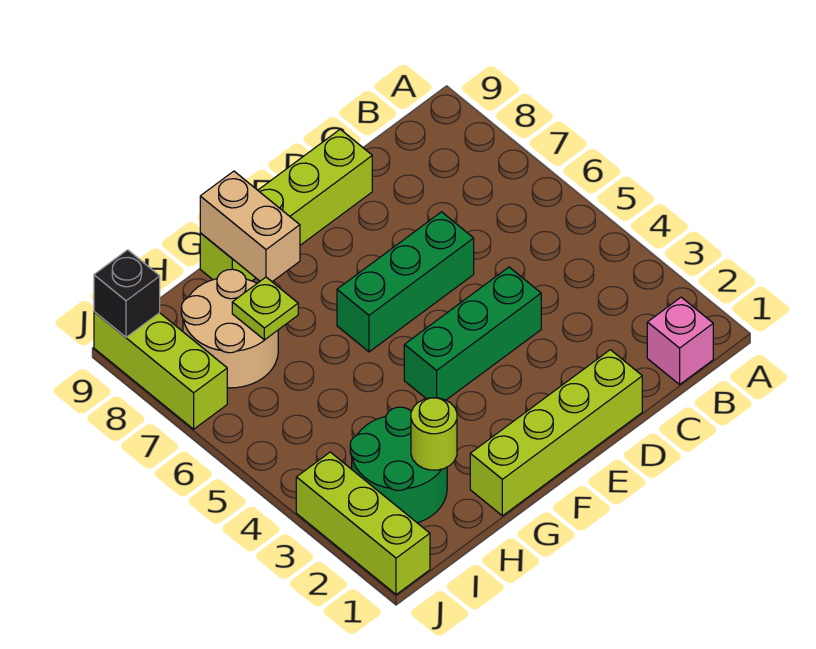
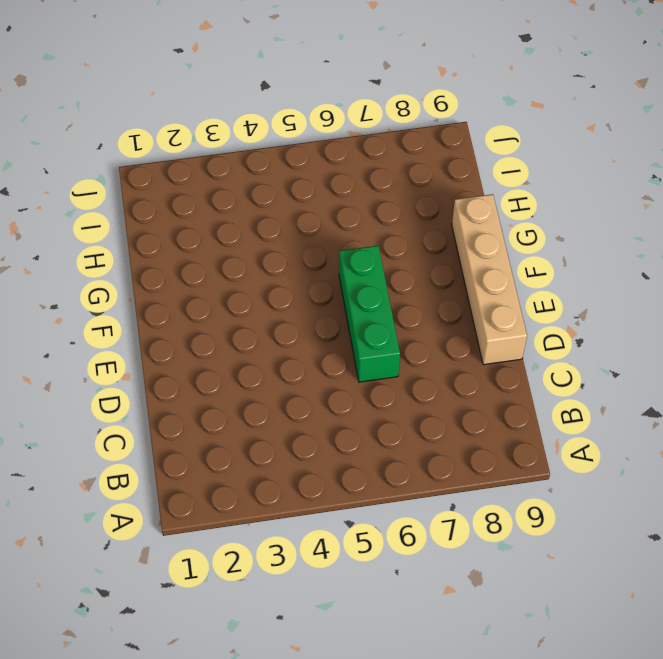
tan brick D9:G9 level 1 -> lime brick D9:G9 level 1
none -> pink brick B1 level 1
none -> lime brick D1:G1 level 1
none -> green brick D4:F4 level 1

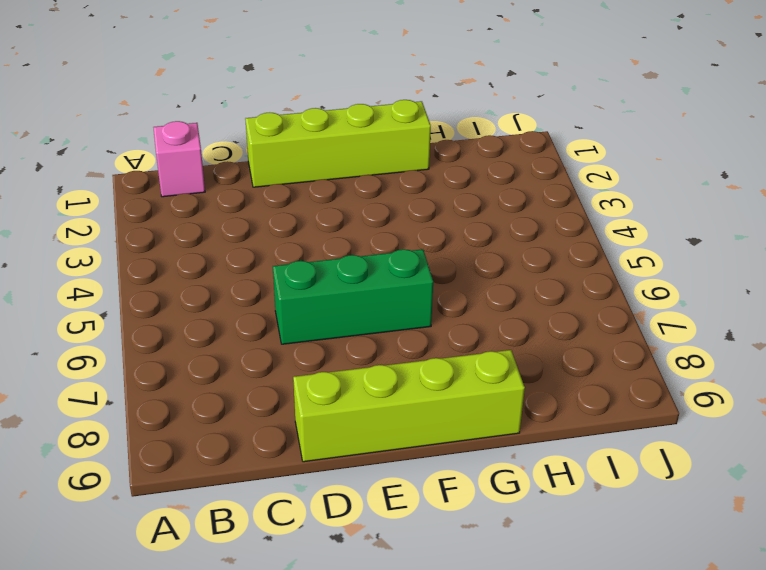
none -> green brick D4:F4 level 1
none -> green round brick H2:I3 level 1
none -> tan round brick H7:I8 level 1

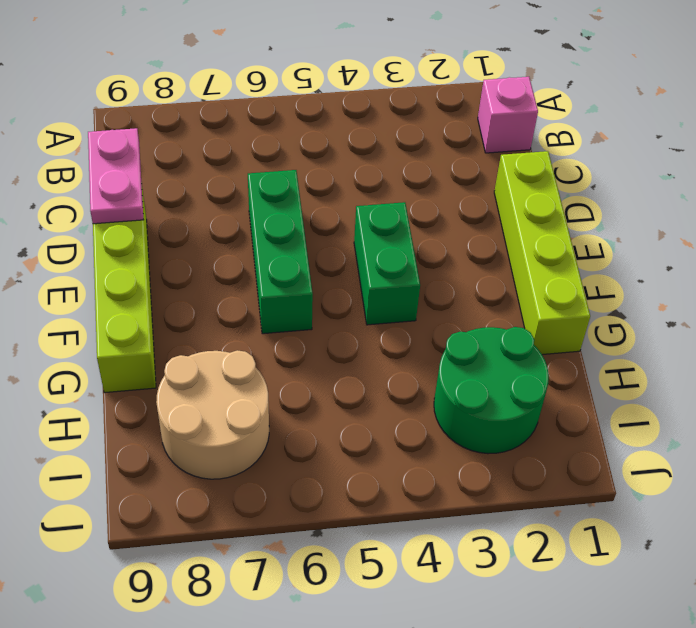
pink plate C9:D9 level 2 -> none
green brick E4:F4 level 1 -> green brick D4:F4 level 1
none -> lime brick J1:J3 level 1
none -> lime brick J7:J9 level 1
none -> tan brick G8:G9 level 2

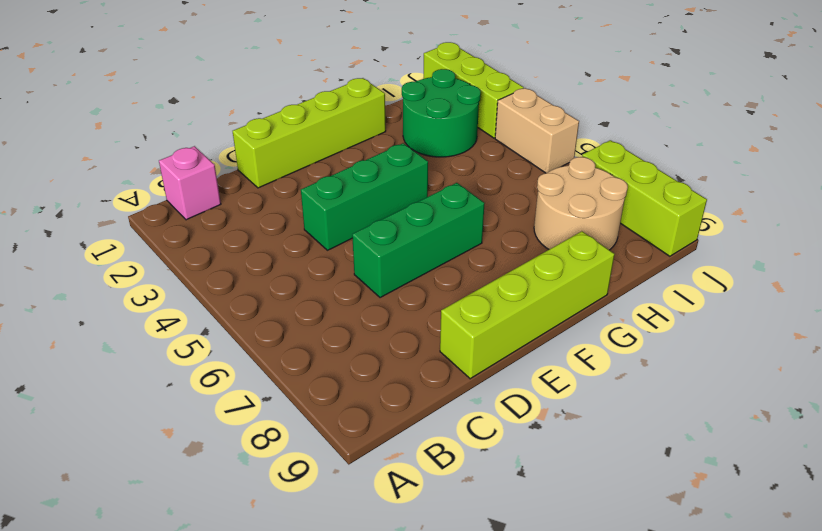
tan brick J4:J5 level 1 -> tan brick G8:G9 level 2
none -> lime round brick H2 level 2
none -> lime plate H7 level 2
none -> black brick J9 level 2

